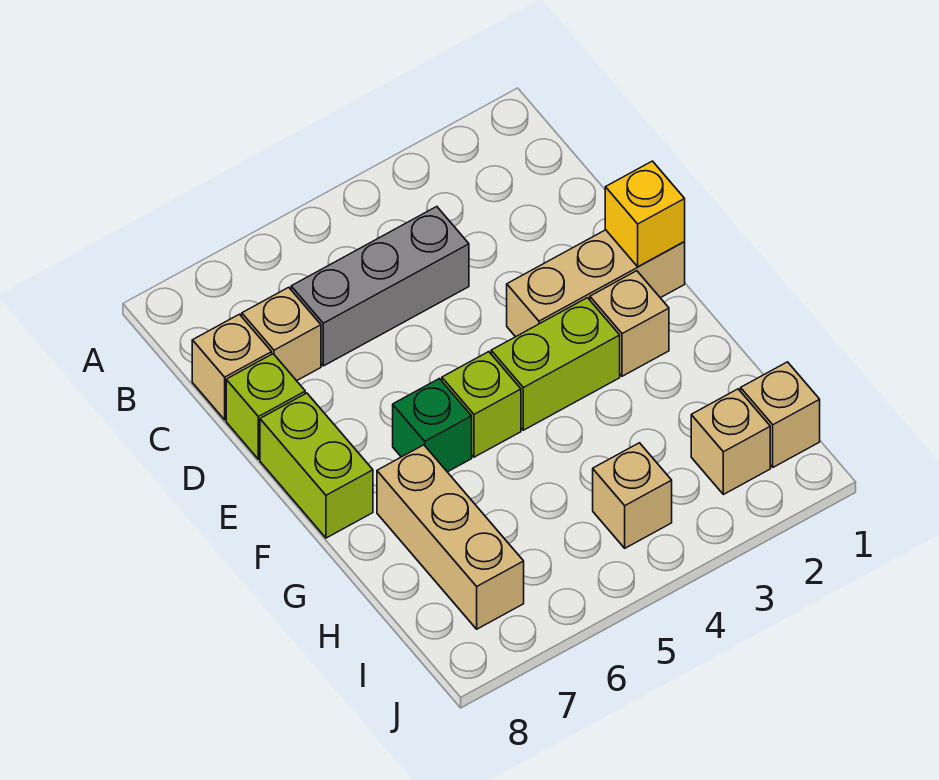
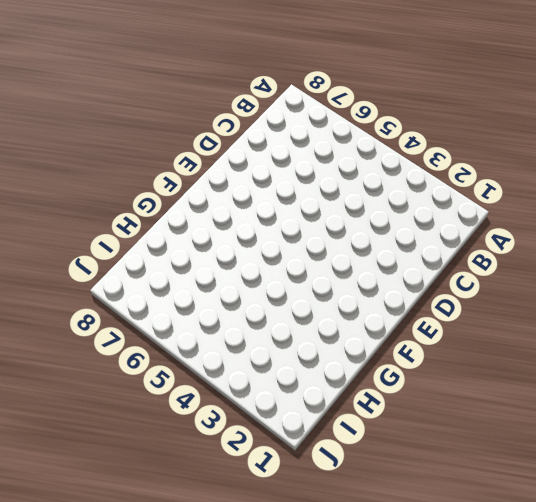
none -> grey brick C4:C6 level 1
none -> tan brick C7 level 1
none -> tan brick C8 level 1

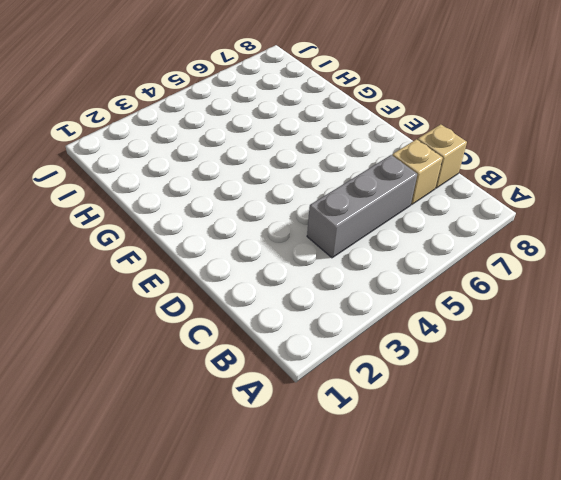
none -> lime brick D8 level 1
none -> tan brick E1:E3 level 1
none -> lime brick E8:F8 level 1

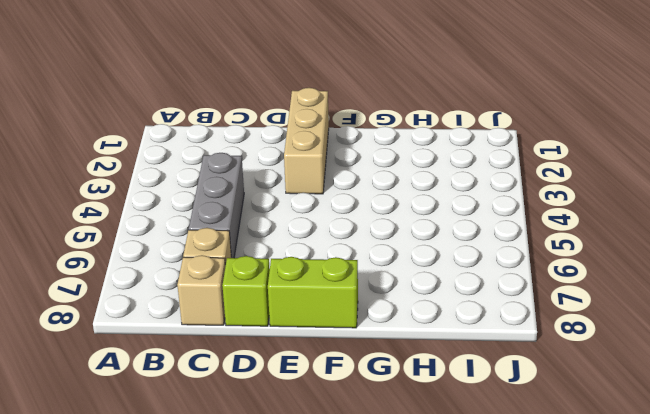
none -> tan brick F2 level 1
none -> lime brick F3:F4 level 1
none -> lime brick F5 level 1

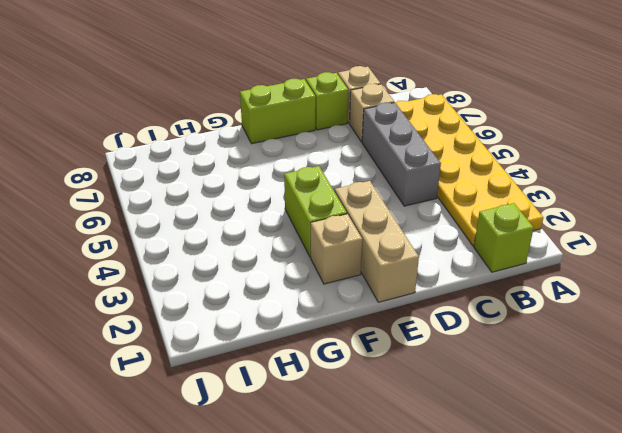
yellow plate A2:B7 level 1 -> none
lime brick B1 level 1 -> lime brick F5 level 1
none -> green brick F6 level 1
none -> tan brick G7:I7 level 1
none -> tan brick I1 level 1

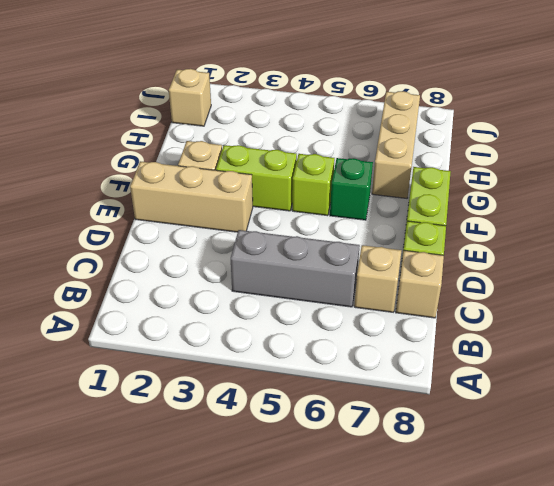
none -> tan brick I2 level 1
none -> tan brick I4 level 1
none -> yellow brick E1 level 2

